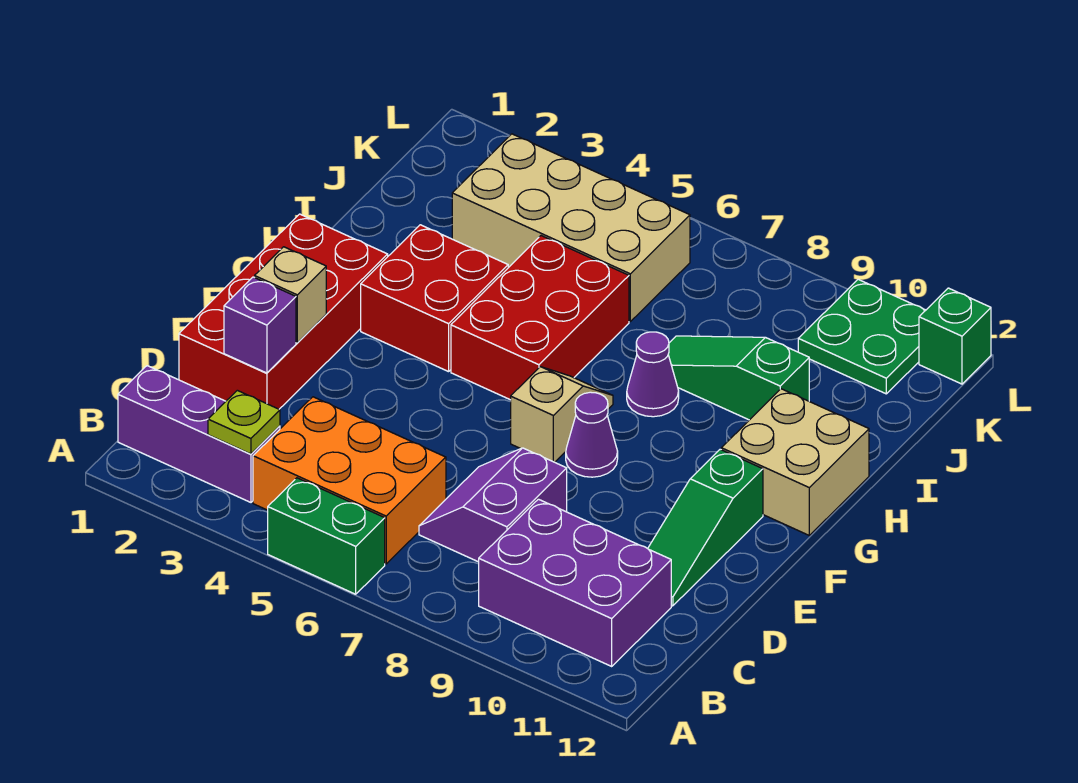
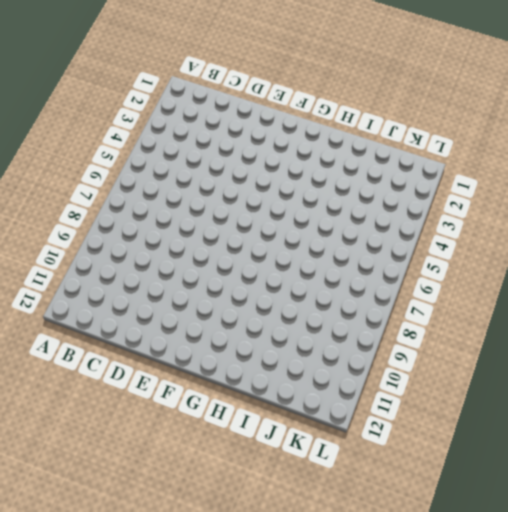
none -> green brick A5:A6 level 1
none -> purple brick B1:B3 level 1
none -> orange brick B4:C6 level 1

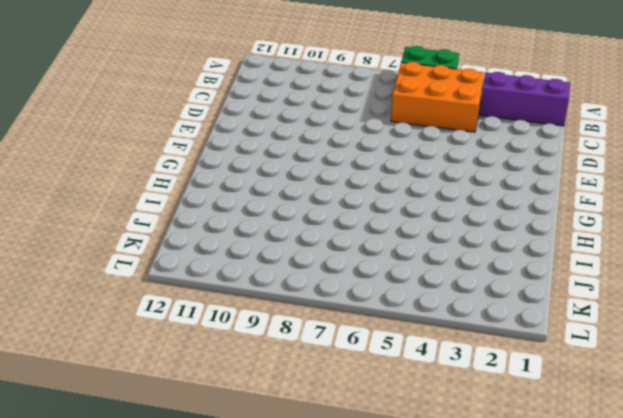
none -> purple brick B9:C11 level 1
none -> purple slope C7:D8 level 1 top 8
none -> red brick D1:G2 level 1

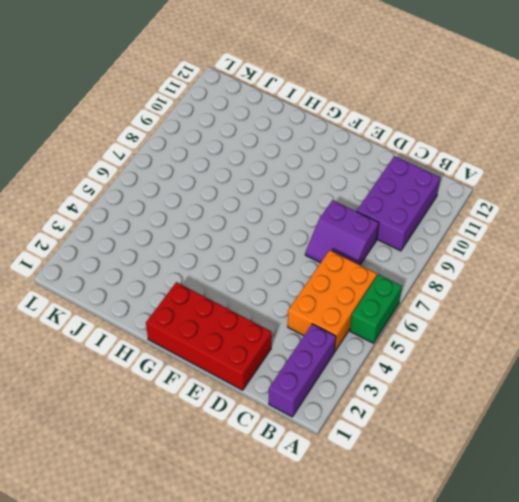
none -> green slope D11:F11 level 1 top F
none -> tan slope F7:G7 level 1 top F
none -> purple cone F8 level 1

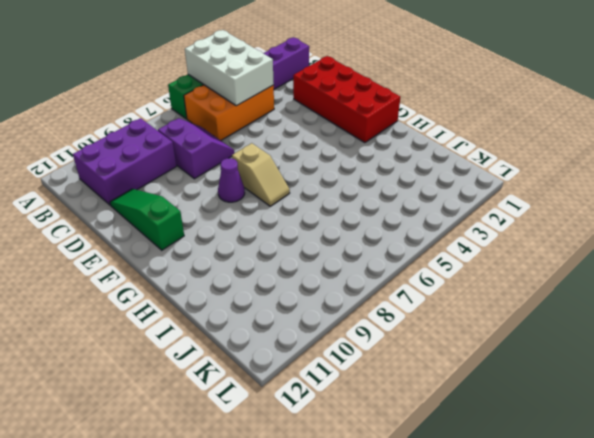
white brick A4:C5 level 2 -> none
none -> red brick G3:H4 level 1
none -> red brick G5:I6 level 1
none -> tan brick G11:H12 level 1

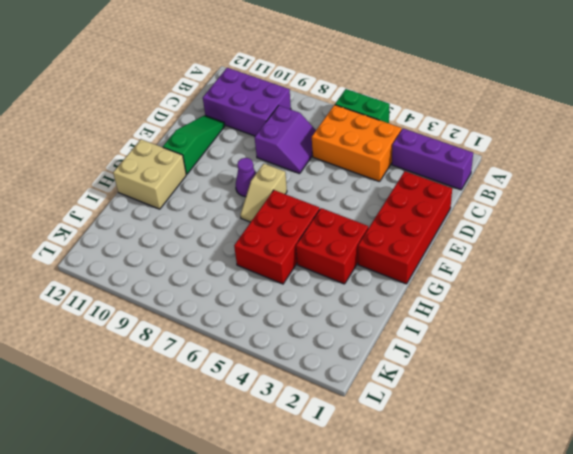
none -> purple cone H8 level 1
none -> green slope I8:I10 level 1 top 10
none -> tan brick J3:K6 level 1

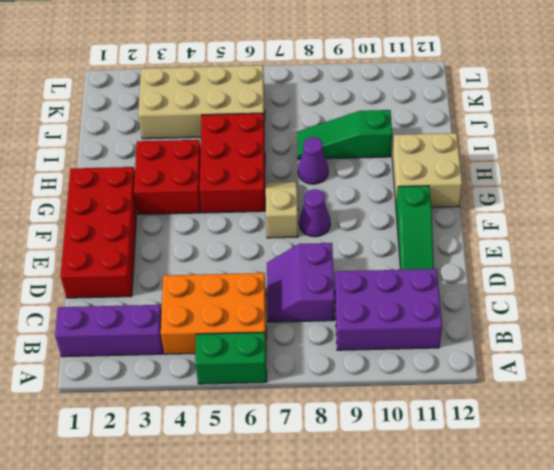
none -> green plate K10:L11 level 1
none -> green brick L12 level 1
none -> lime plate B3 level 2

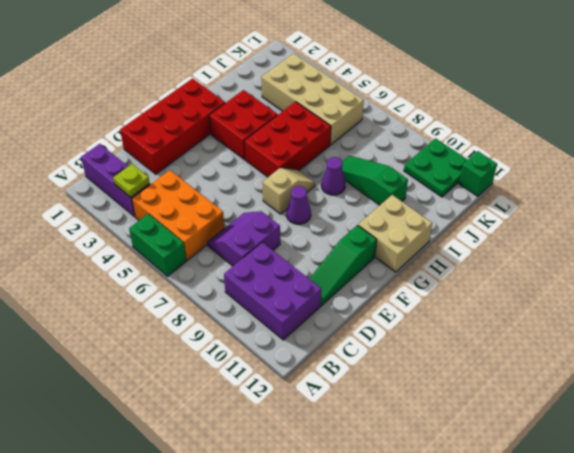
none -> purple brick D2 level 2
none -> tan brick E2 level 2

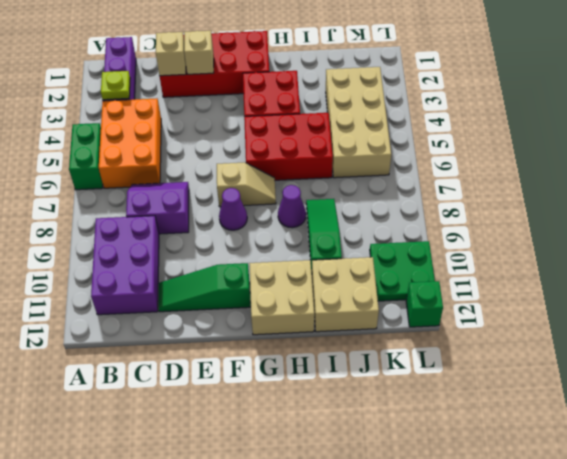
tan brick D2 level 2 -> purple brick D2 level 2
tan brick I11:J12 level 1 -> none

